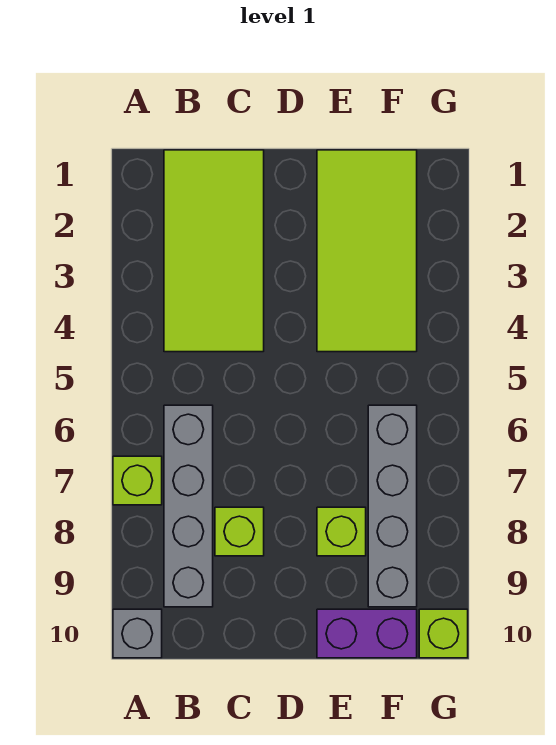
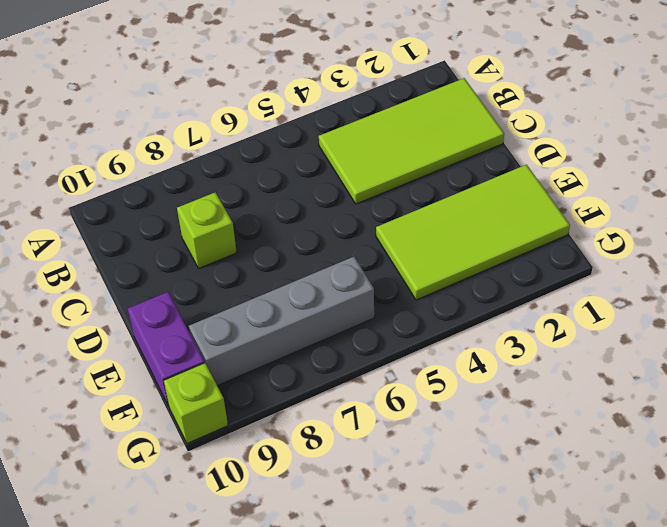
none -> lime brick A7 level 1
none -> grey brick A10 level 1

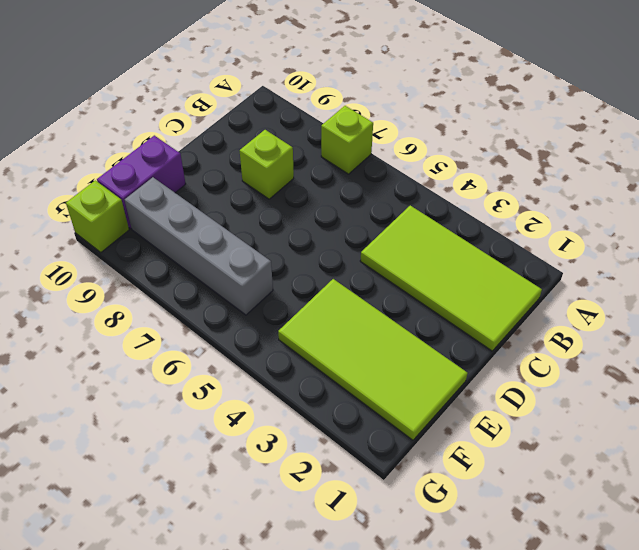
none -> grey brick A10 level 1
none -> grey brick B6:B9 level 1

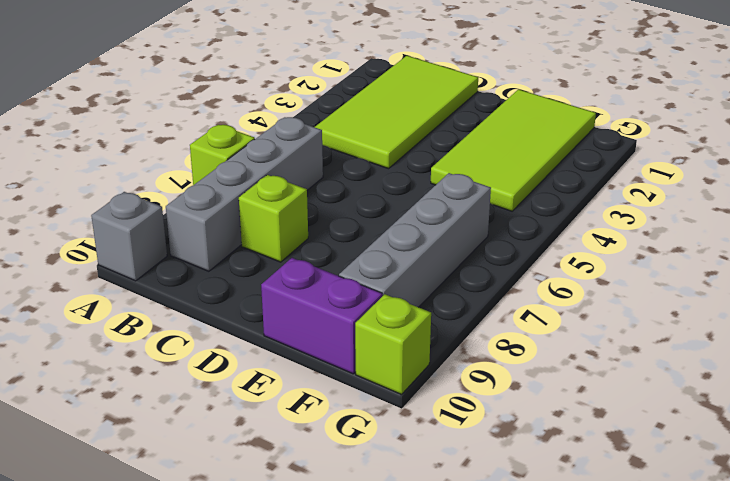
none -> lime brick E8 level 1

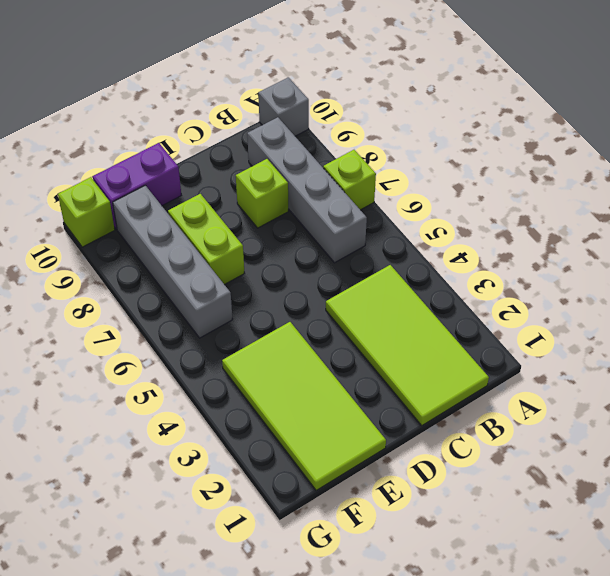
lime brick E7:E8 level 1 -> lime brick E8 level 1

